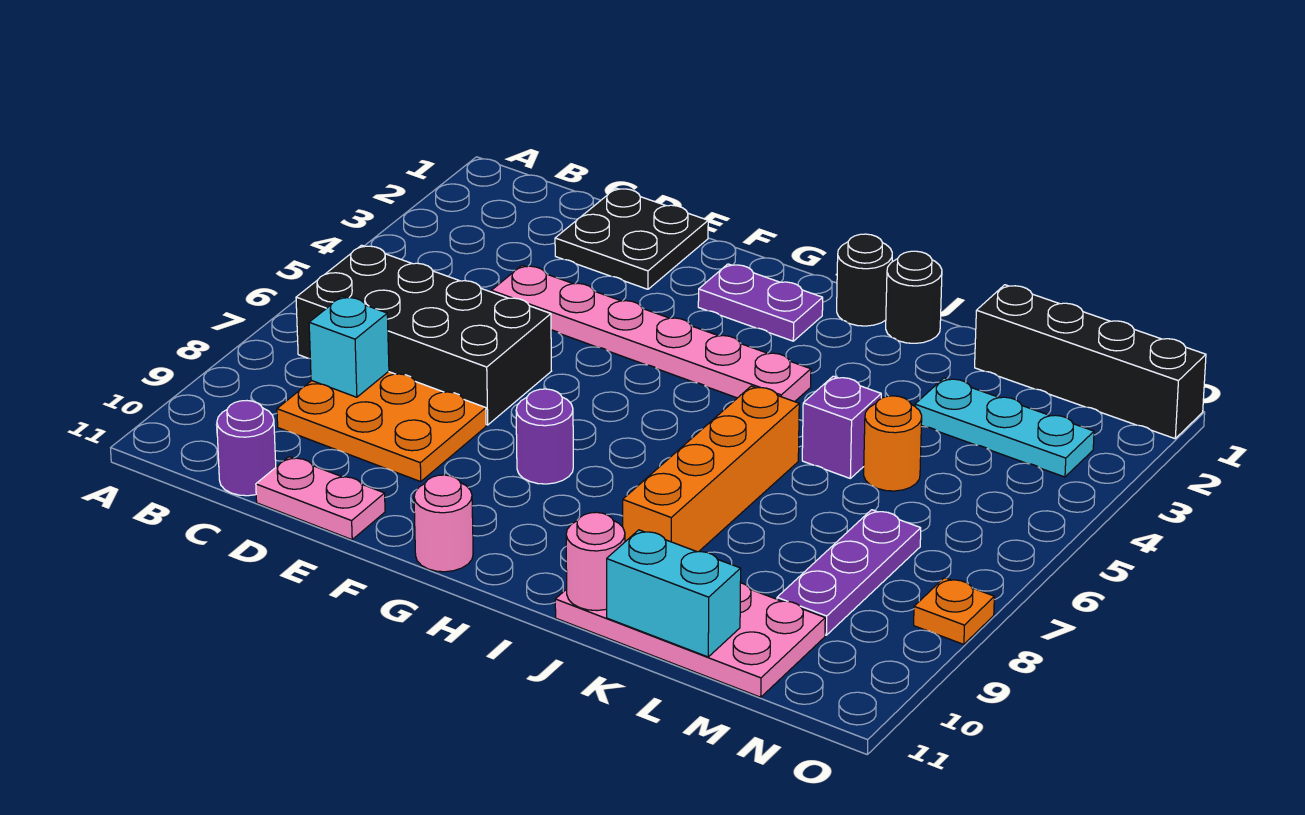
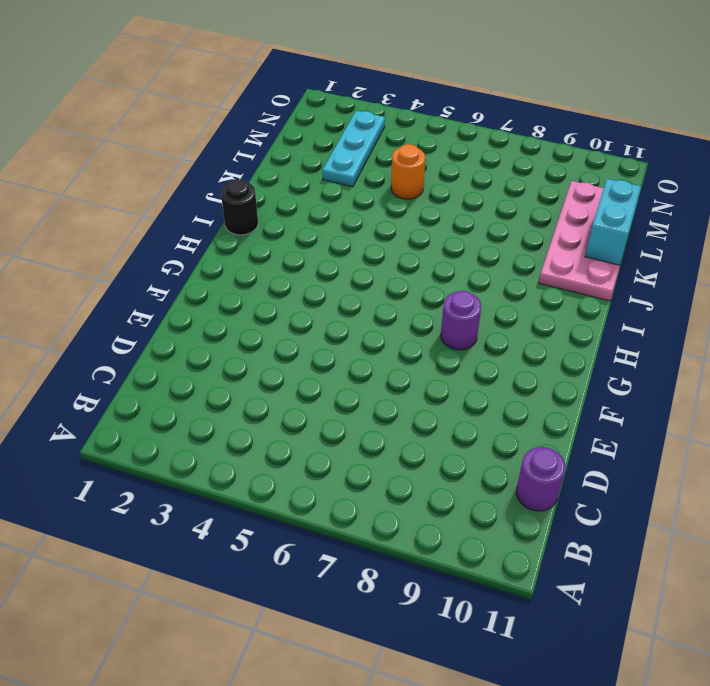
none -> black brick B6:E7 level 1
none -> orange plate C8:E9 level 1
none -> black plate D1:E2 level 1

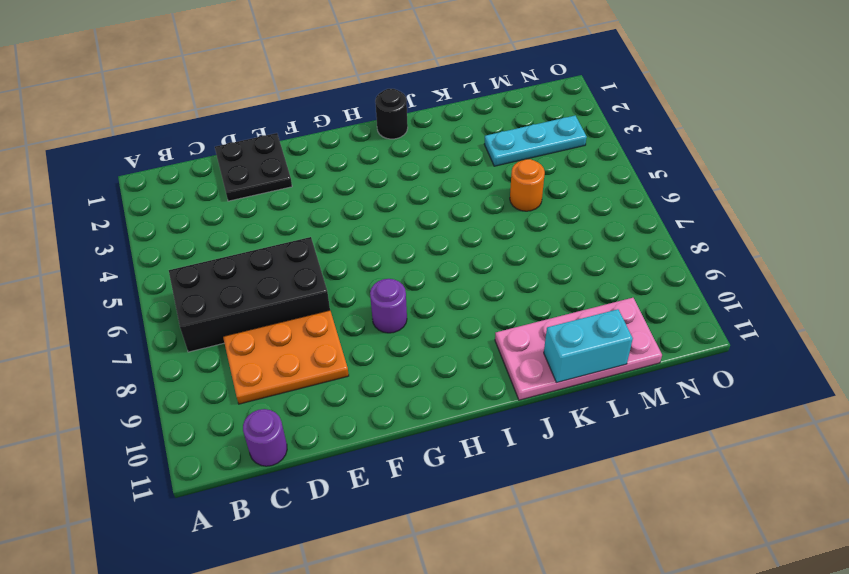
none -> pink plate D4:I4 level 1
none -> pink plate D11:E11 level 1
none -> purple plate G2:H2 level 1

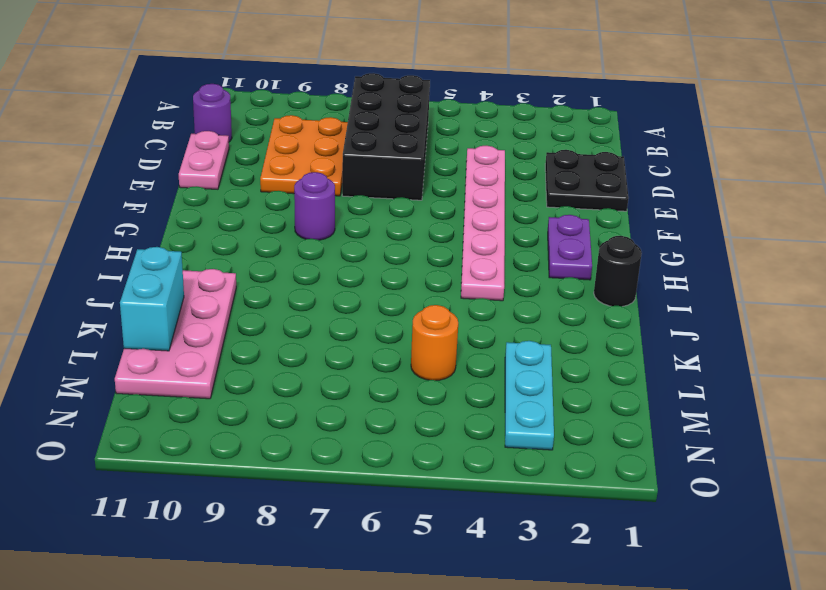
none -> pink round brick G11 level 1
none -> black round brick J1 level 1
none -> orange brick J6:J9 level 1

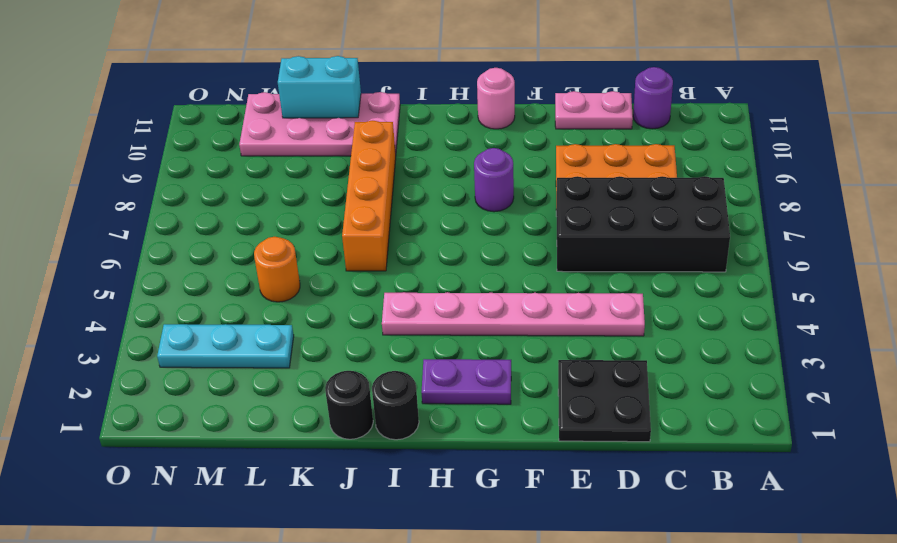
none -> purple brick K5 level 1
none -> black brick L1:O1 level 1
none -> purple plate M7:M9 level 1

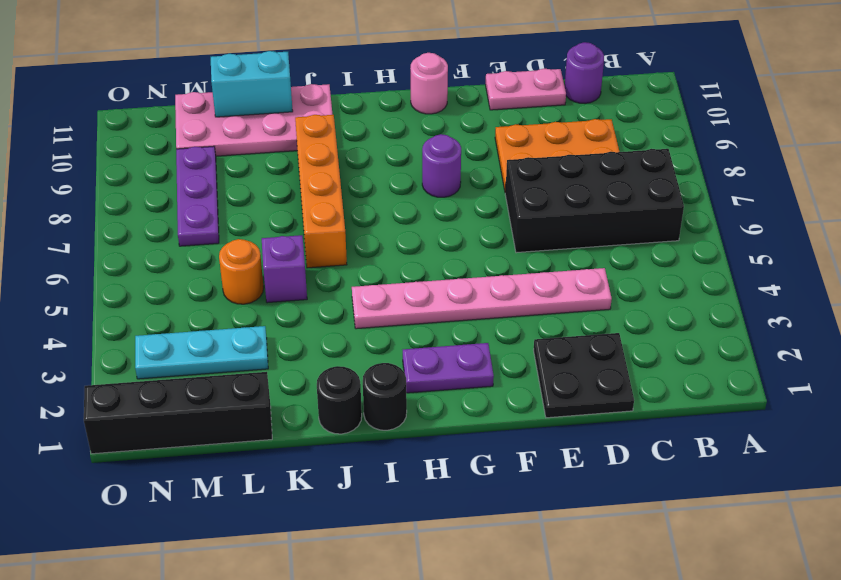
none -> orange plate O8 level 1
none -> cyan brick C8 level 2
none -> pink round brick J11 level 2

